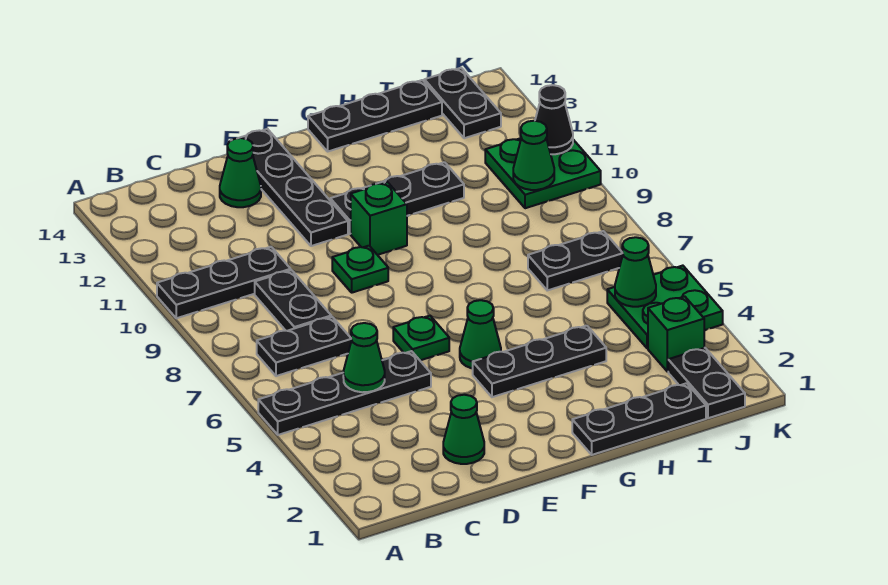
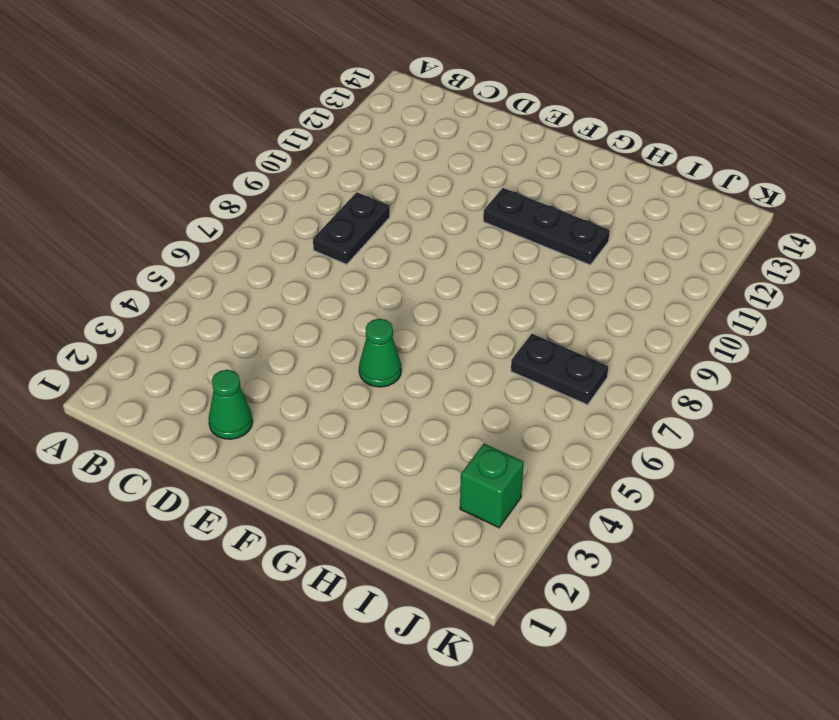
none -> black plate A5:D5 level 1
none -> black plate A10:C10 level 1
none -> black plate B7:C7 level 1

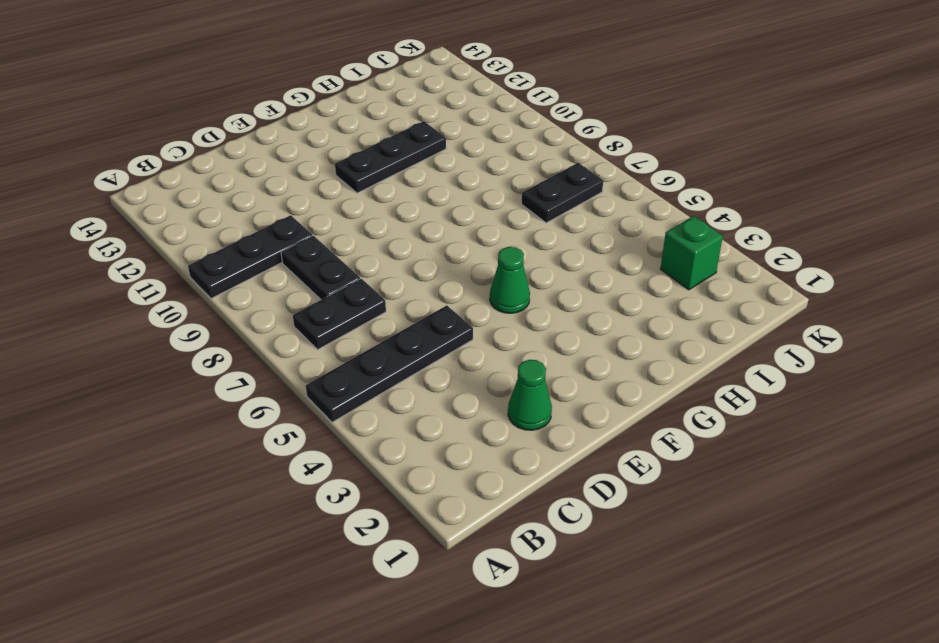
none -> green cone D13 level 1
none -> green plate E6 level 1
none -> green plate E9 level 1

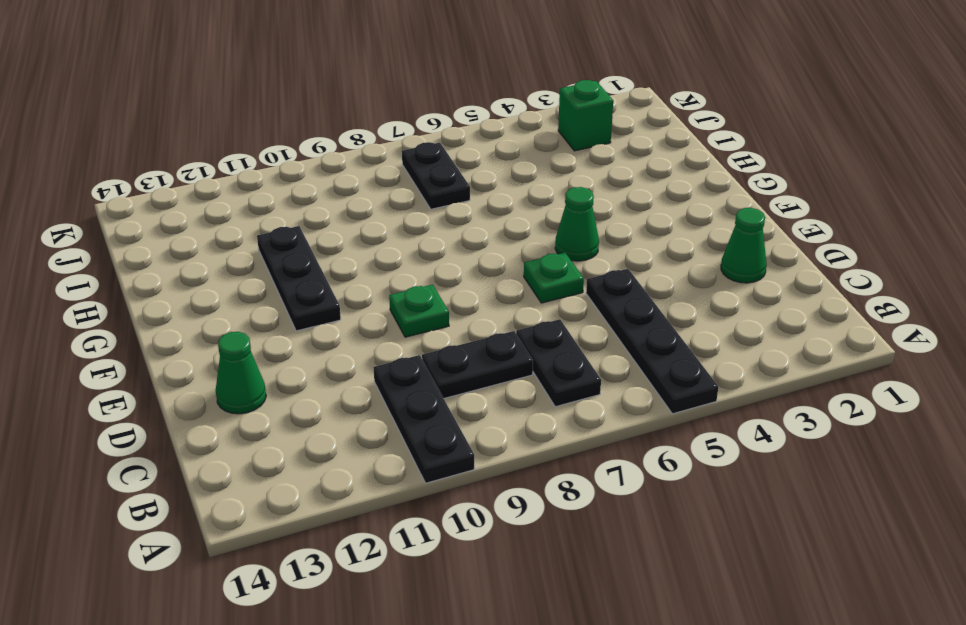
none -> black plate E11:E14 level 1
none -> black plate F4:H4 level 1
none -> green brick F10 level 1

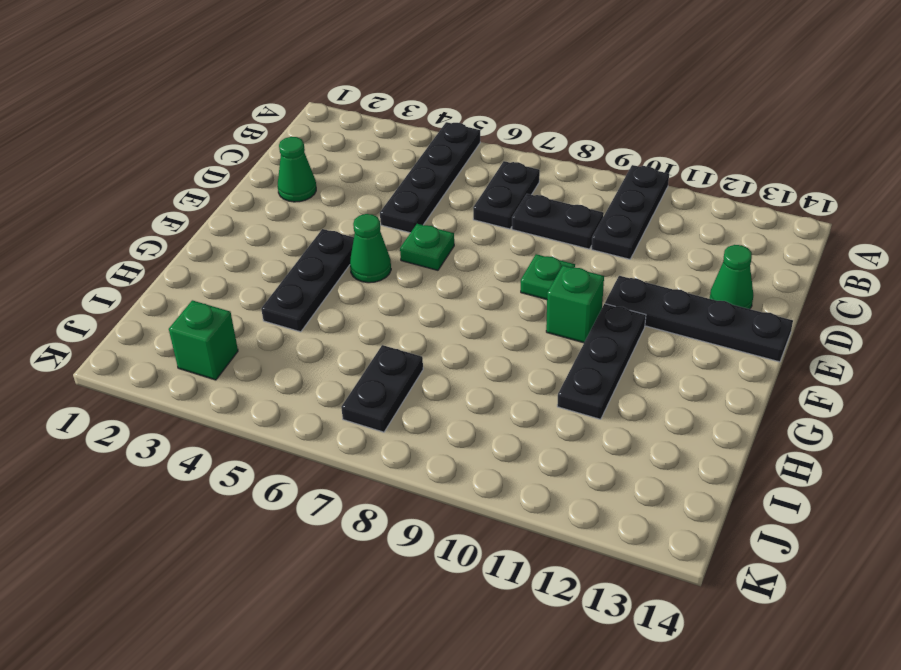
none -> black plate G1:I1 level 1
none -> black plate G14:I14 level 1
none -> black plate J1:J2 level 1

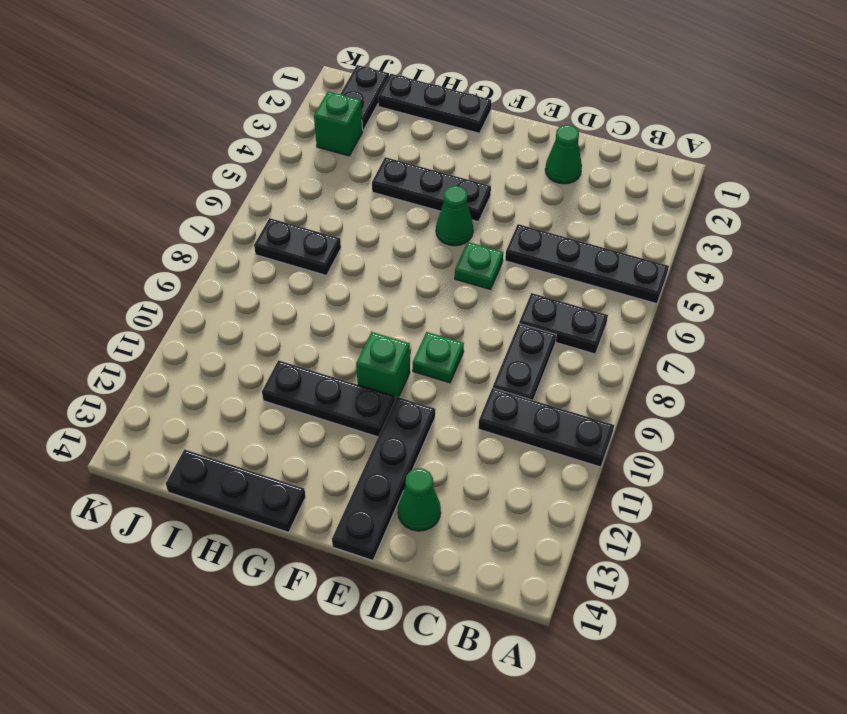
none -> green plate J4:K5 level 1
none -> green plate J10:K11 level 1
none -> black plate J13:J14 level 1

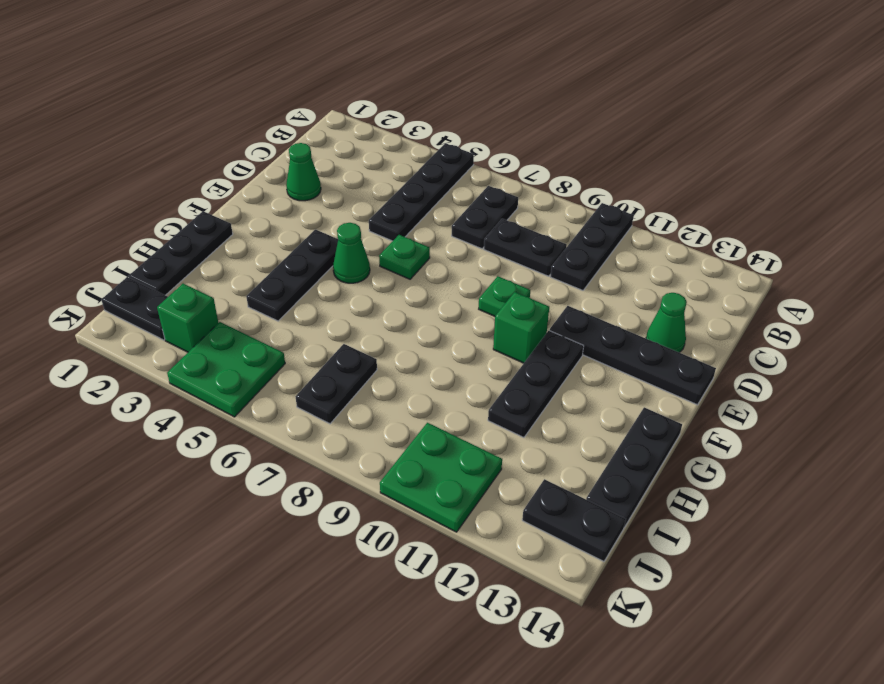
none -> green cone C5 level 2
none -> green cone J5 level 2
none -> green cone J10 level 2

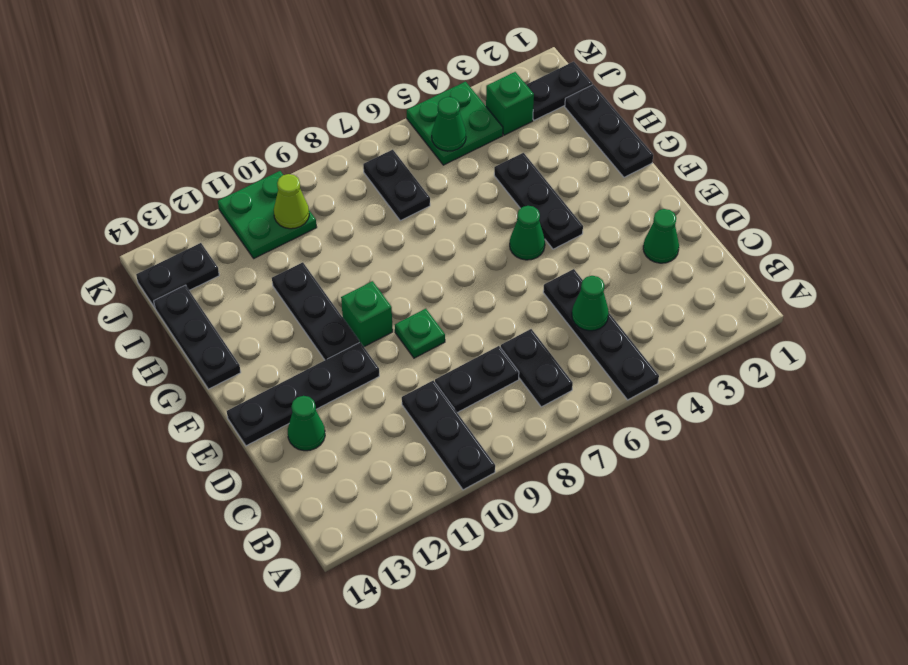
lime cone J10 level 2 -> green cone J10 level 2
none -> green plate E6 level 1
none -> black cone K11 level 2

